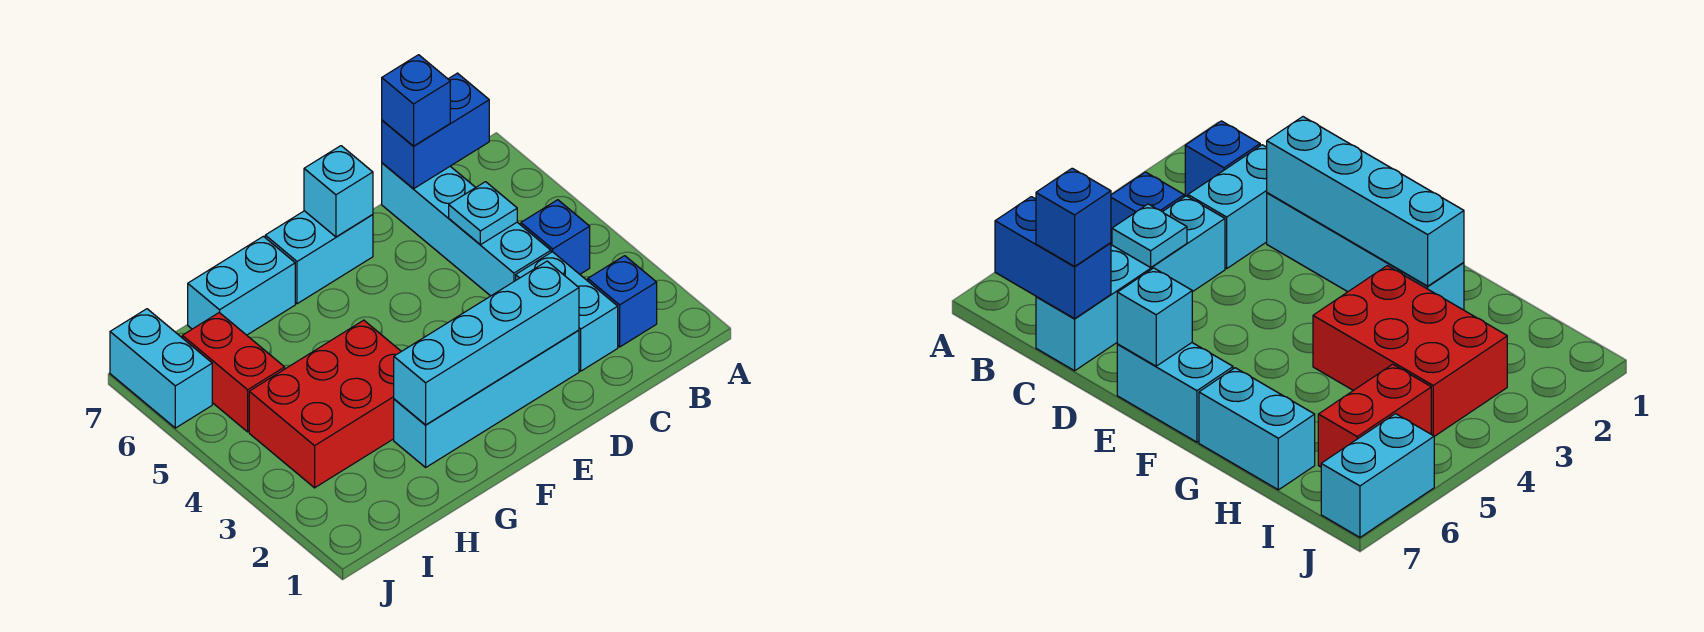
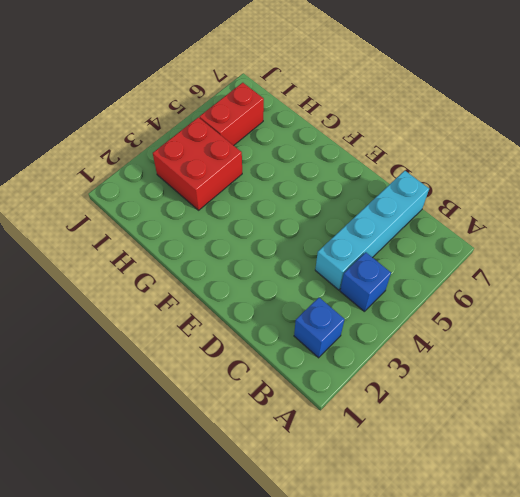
red brick H3:I4 level 1 -> red brick G3:I4 level 1
none -> cyan brick C2:C3 level 1
none -> cyan brick D2:G2 level 1
none -> cyan brick E7:F7 level 1

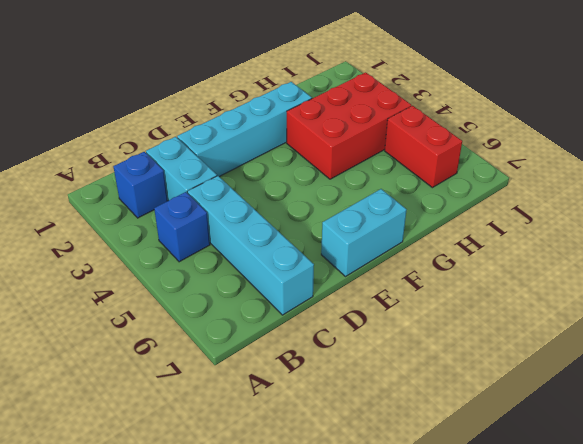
none -> cyan brick G7:H7 level 1
none -> cyan brick J6:J7 level 1
none -> blue brick B7:C7 level 2

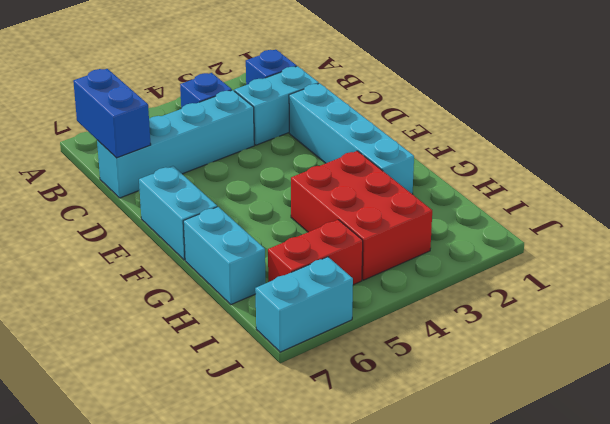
none -> cyan plate C5 level 2
none -> cyan brick D2:G2 level 2
none -> cyan brick E7 level 2

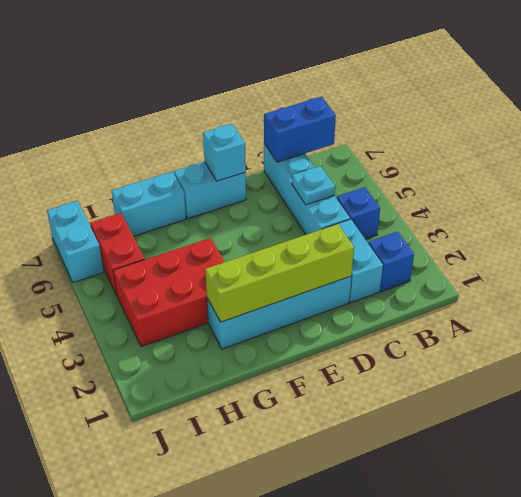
lime brick D2:G2 level 2 -> cyan brick D2:G2 level 2
none -> blue brick C7 level 3

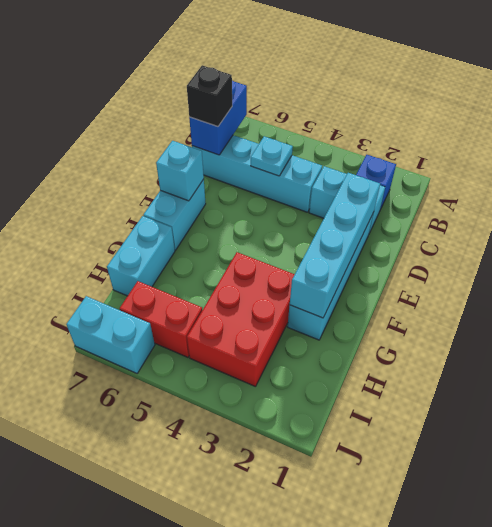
black brick C7 level 3 -> blue brick C7 level 3
none -> blue brick B4 level 1

